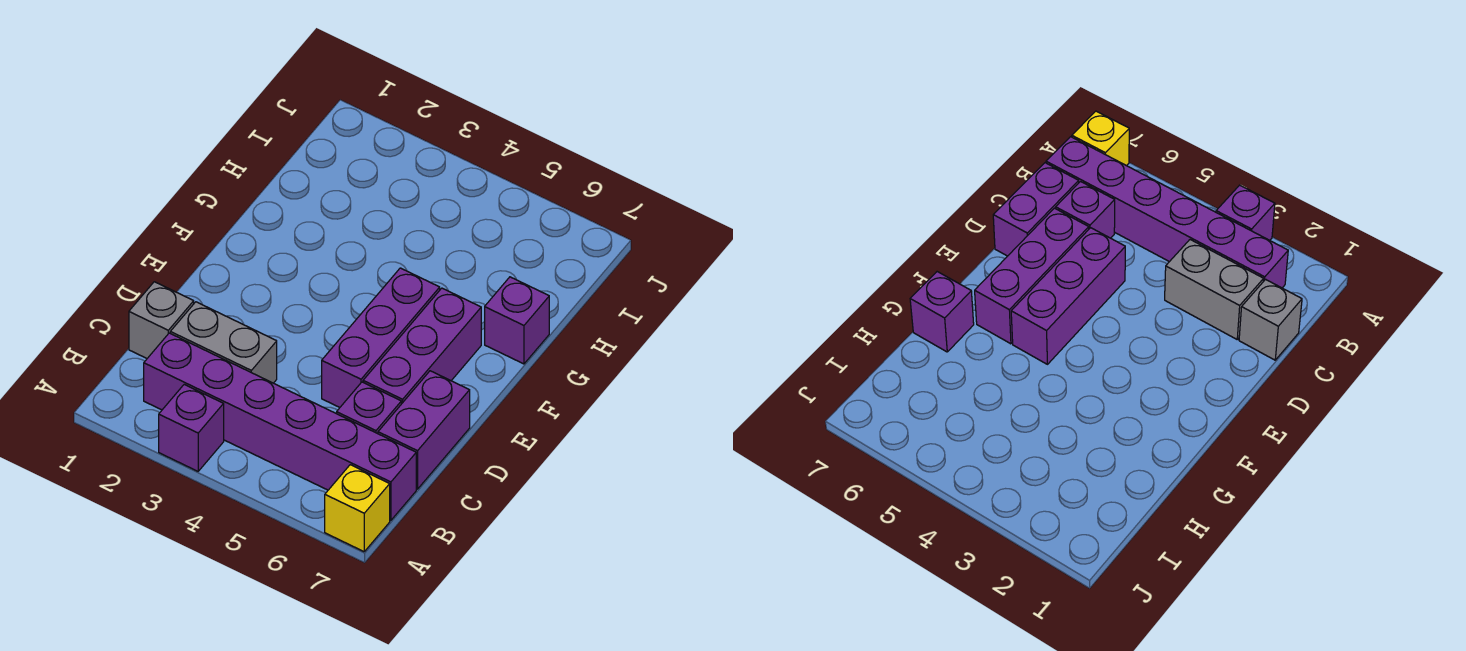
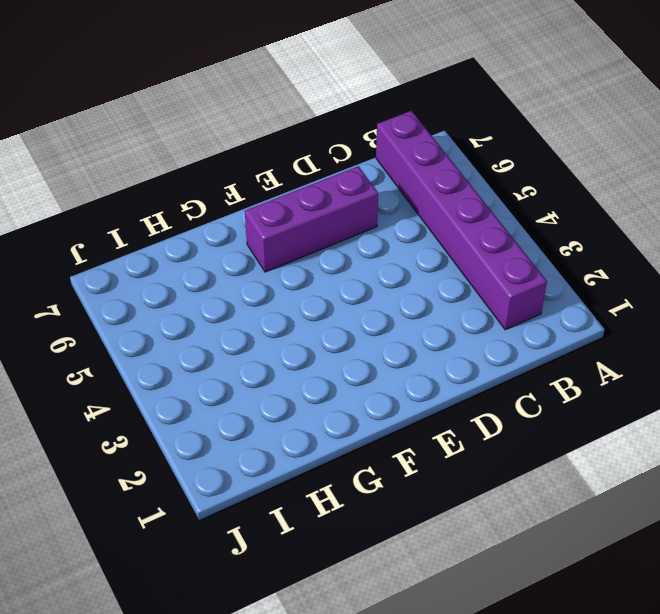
none -> purple brick A3 level 1
none -> yellow brick A7 level 1

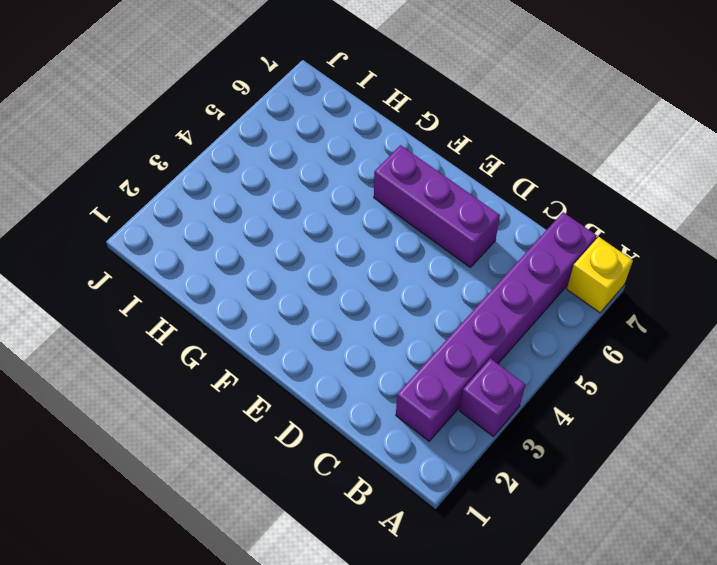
none -> grey brick C1 level 1
none -> grey brick C2:C3 level 1

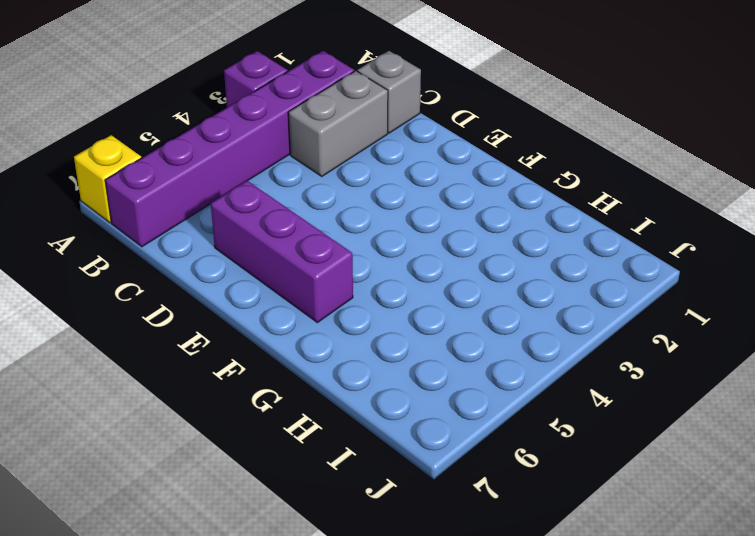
none -> purple brick C6 level 1
none -> purple brick C7:D7 level 1

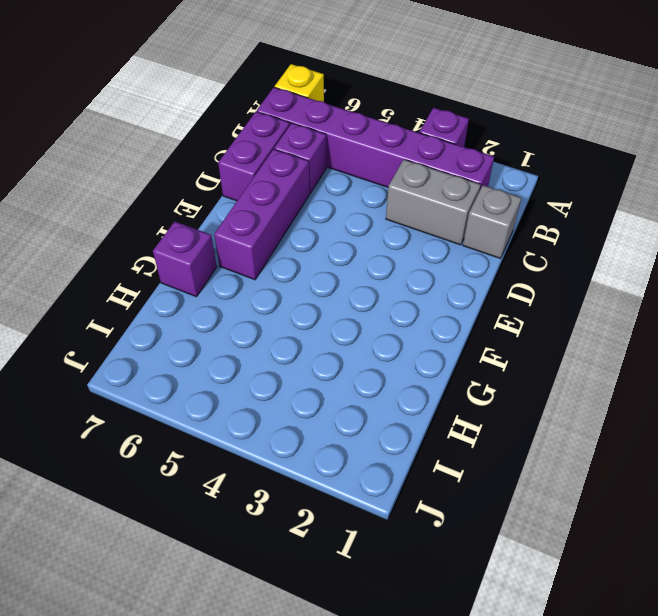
none -> purple brick D5:F5 level 1

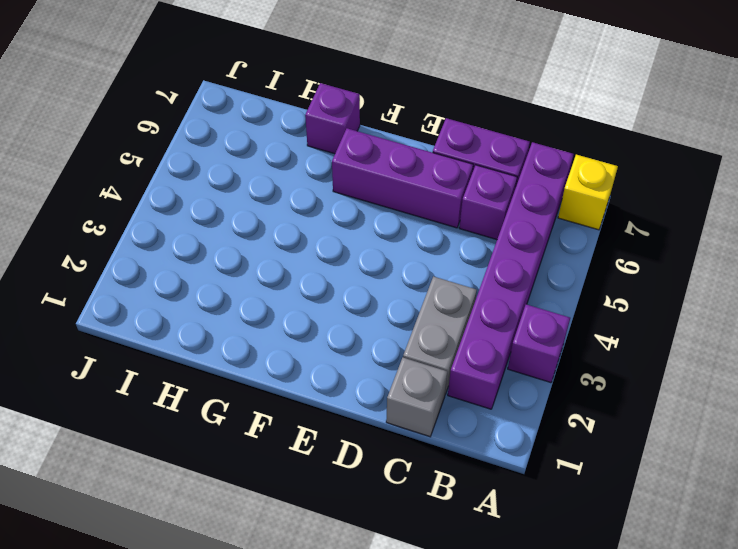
none -> purple brick D5:F5 level 1

